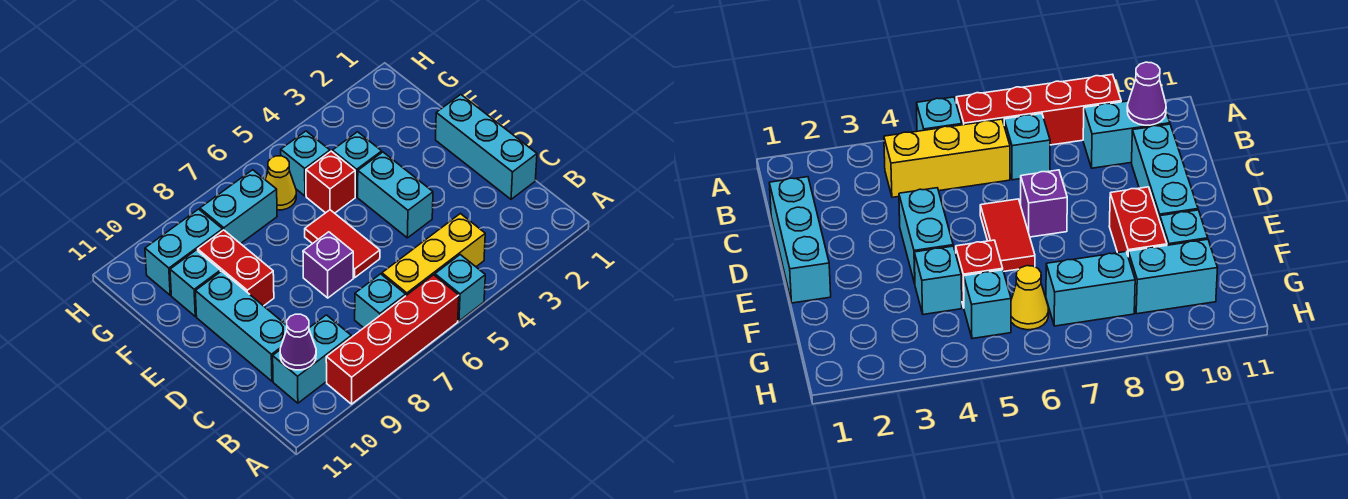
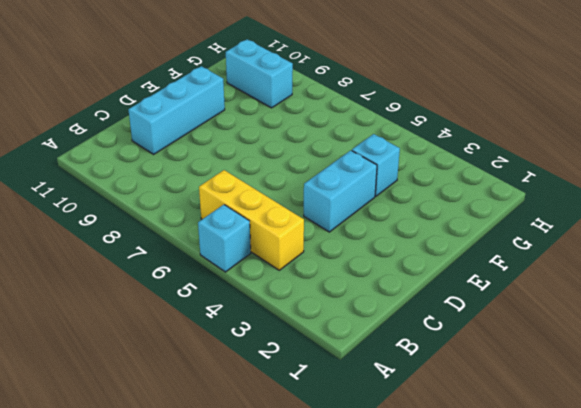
none -> red brick A6:A9 level 1
none -> cyan brick B7 level 1
none -> cyan brick B9:B10 level 1

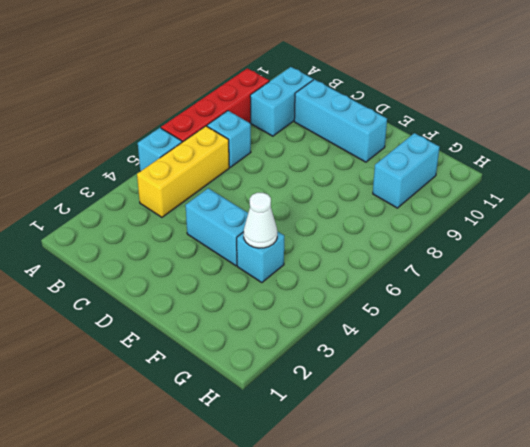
white cone F4 level 2 -> none
none -> cyan brick C1:E1 level 1
none -> red tile D6:E6 level 1
none -> purple brick D7 level 1

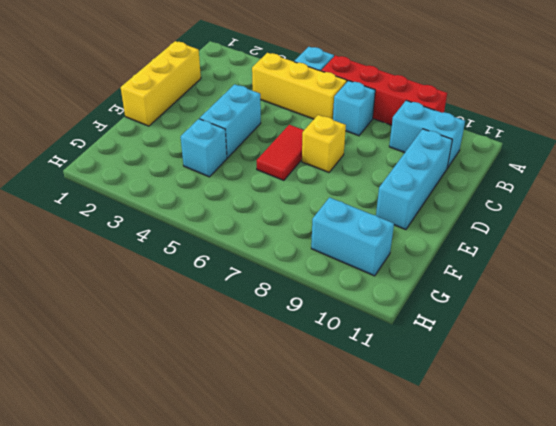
yellow brick C1:E1 level 1 -> cyan brick C1:E1 level 1
yellow brick D7 level 1 -> purple brick D7 level 1
none -> red brick E9:F9 level 1
none -> red brick F5 level 1
none -> cyan brick F10 level 1

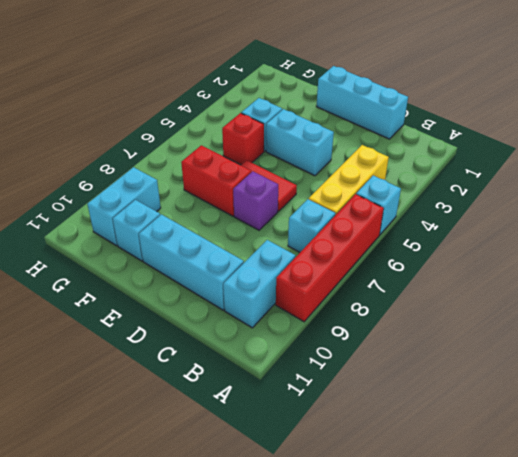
red brick E7:F7 level 1 -> red brick E9:F9 level 1
none -> cyan brick G5 level 1
none -> yellow cone G6 level 1
none -> cyan brick G7:G8 level 1

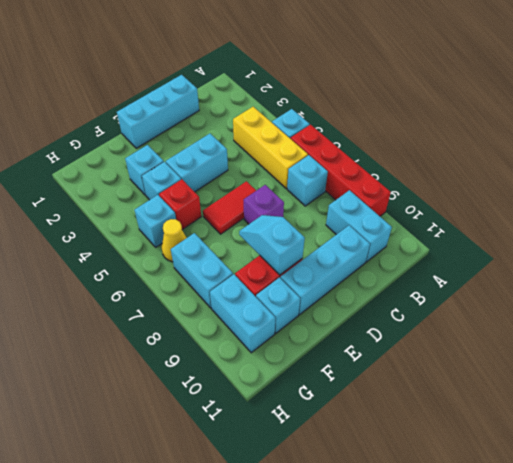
cyan slope E8:E9 level 2 top 9 -> none
cyan brick F3 level 1 -> none
none -> purple cone B10 level 2

